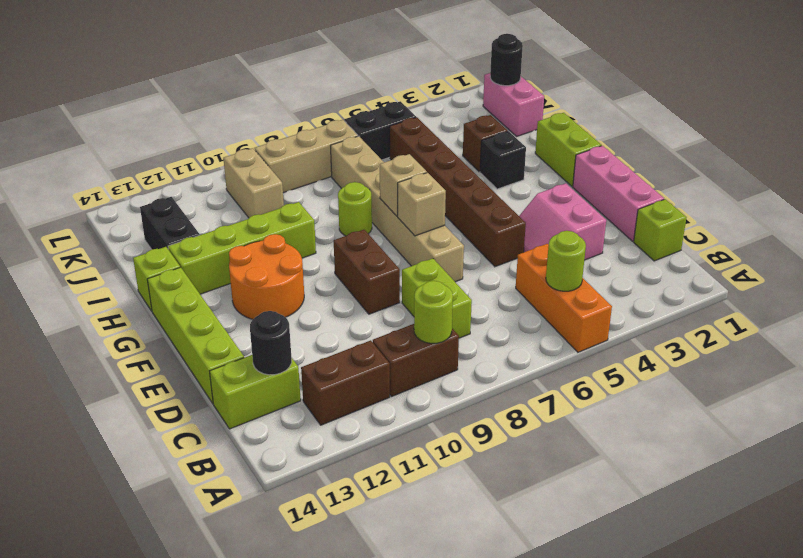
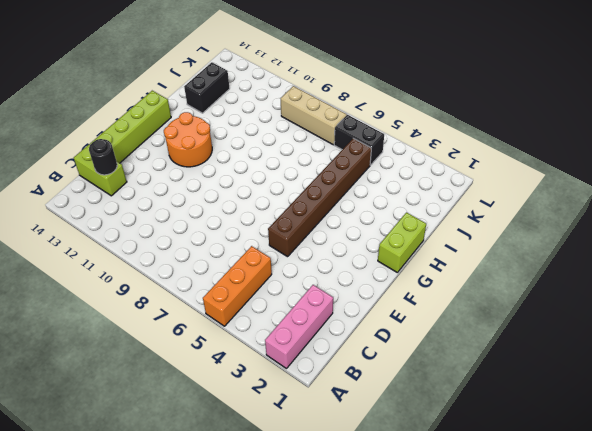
pink brick A2:C2 level 1 -> pink brick D1:F1 level 1
none -> brown brick B9:B10 level 1
none -> brown brick B11:B12 level 1
none -> lime brick C1 level 1
none -> lime brick C8:D8 level 1

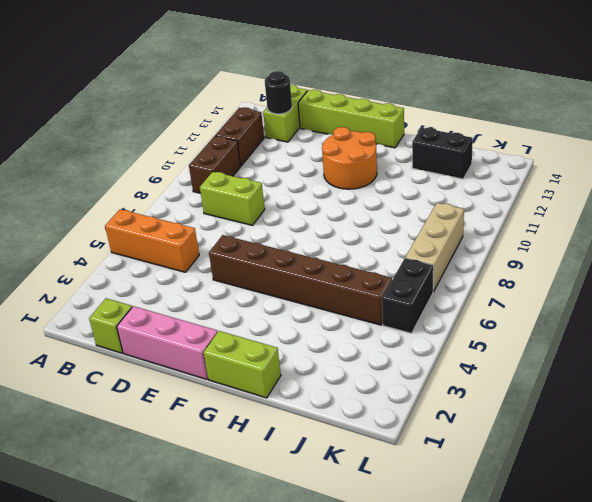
none -> pink slope D3:E4 level 1 top 3
none -> tan brick E7:J7 level 1
none -> brown brick E9:F9 level 1
none -> black brick H3 level 1

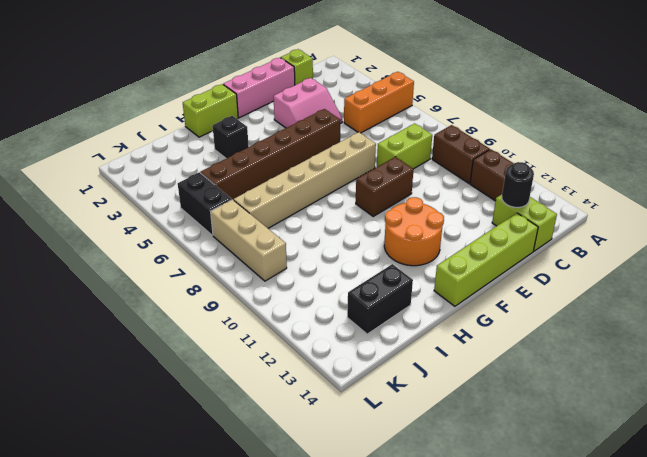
none -> lime round brick H8 level 1
none -> lime brick H10:H13 level 1
none -> lime brick H14 level 1
none -> brown brick I3 level 1

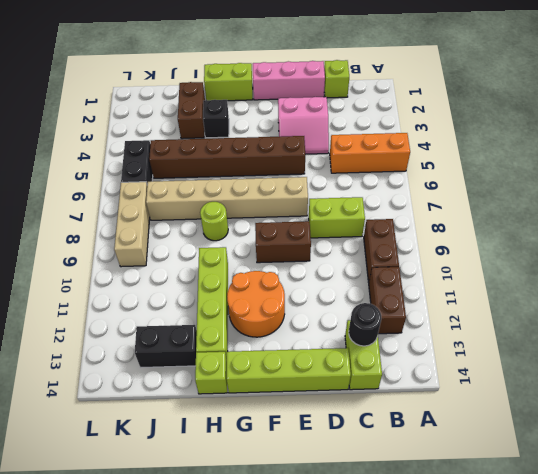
brown brick I2:I3 level 1 -> brown brick I3 level 1
none -> pink brick J1:K1 level 1
none -> tan brick J10:K10 level 1
none -> lime round brick B5 level 2
none -> lime round brick B9 level 2

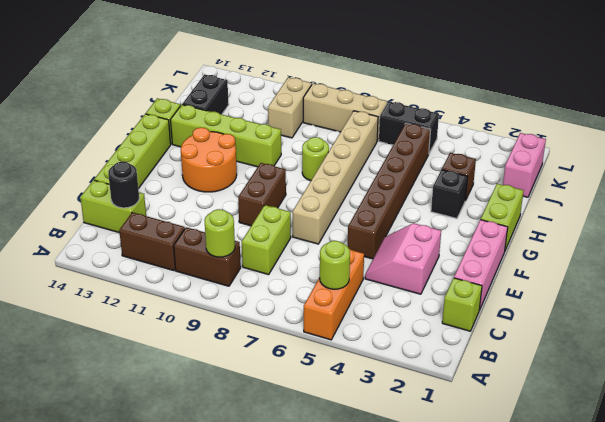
none -> tan brick F7 level 2
none -> tan brick G7 level 2
none -> black round brick K1 level 2

